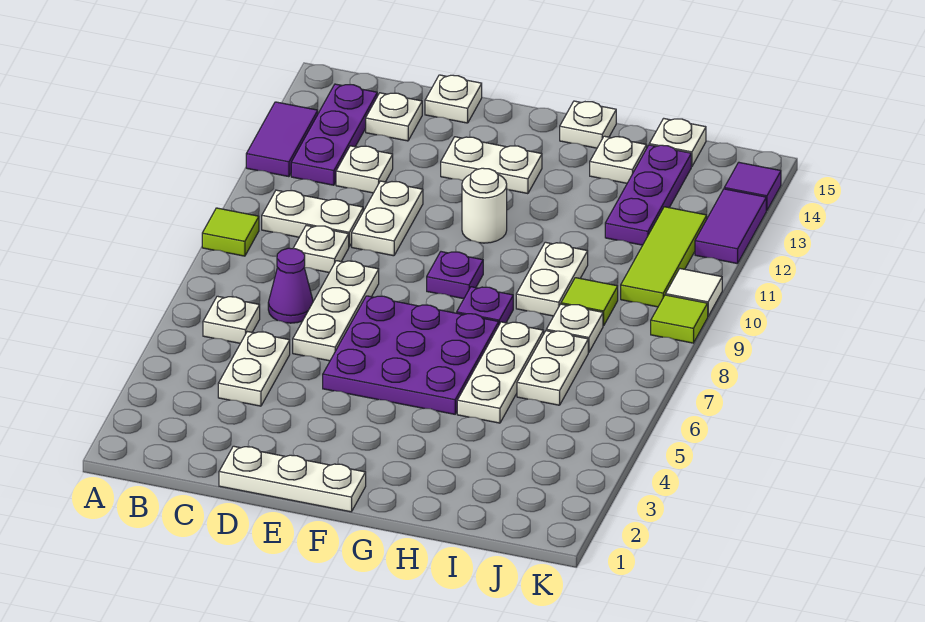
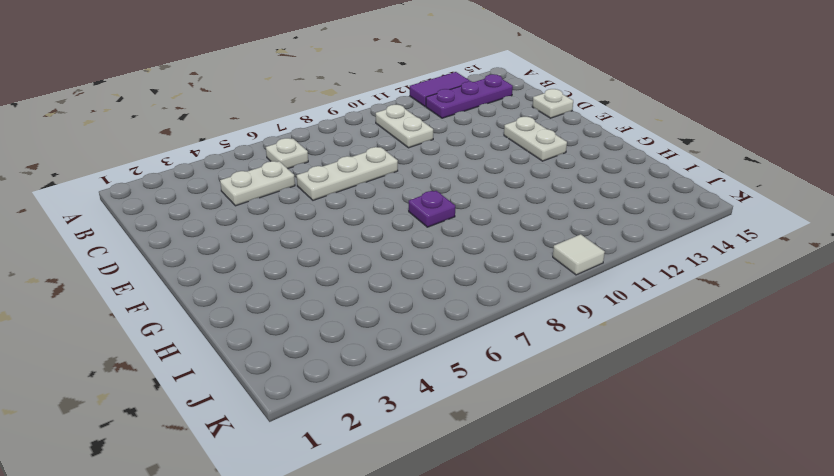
none -> lime tile A9 level 1
none -> purple cone C7 level 1
none -> white plate C9 level 1
none -> white plate C12 level 1

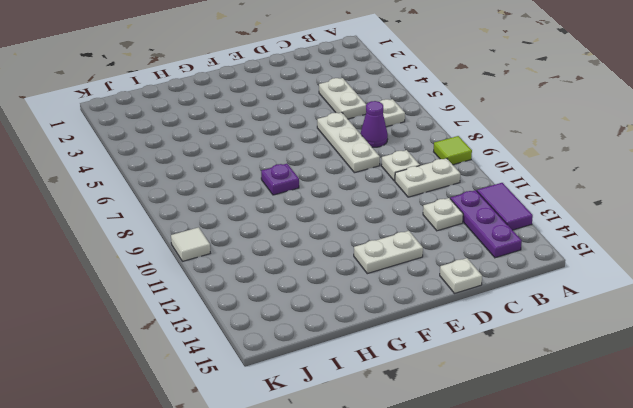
none -> white plate C14 level 1
none -> white plate D1:F1 level 1
none -> white plate D10:D11 level 1
none -> purple plate E5:G7 level 1

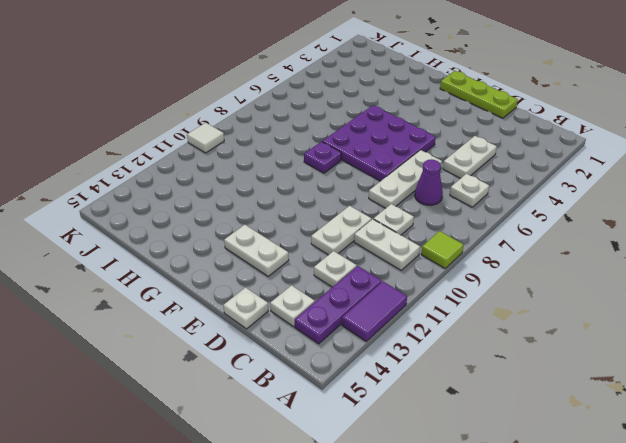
lime plate D1:F1 level 1 -> white plate D1:F1 level 1
none -> purple plate F9 level 1
none -> white round brick F11 level 1
none -> white plate G15 level 1
none -> white plate H5:H7 level 1

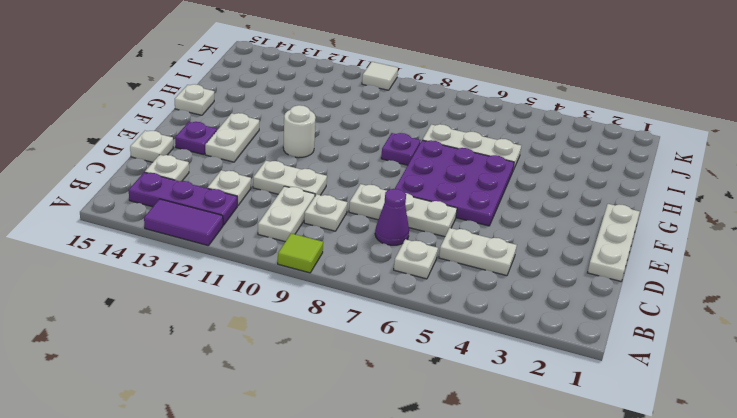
purple plate E14 level 1 -> purple plate F9 level 1
none -> white plate H9:H10 level 1
none -> white plate H14 level 1
none -> white plate I6:I7 level 1
none -> white plate I8 level 1

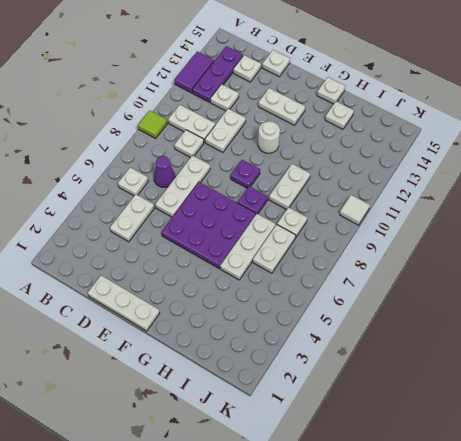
none -> lime tile I9 level 1
none -> purple plate I12:I14 level 1
none -> white plate I15 level 1
none -> lime tile J10:J12 level 1

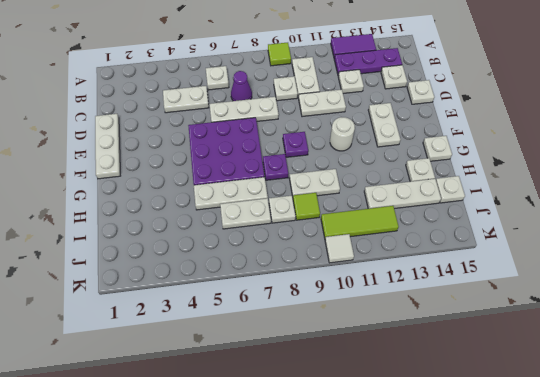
white plate I12:I14 level 1 -> purple plate I12:I14 level 1
none -> lime tile K9 level 1
none -> purple tile K12:K13 level 1
none -> purple tile K14 level 1

